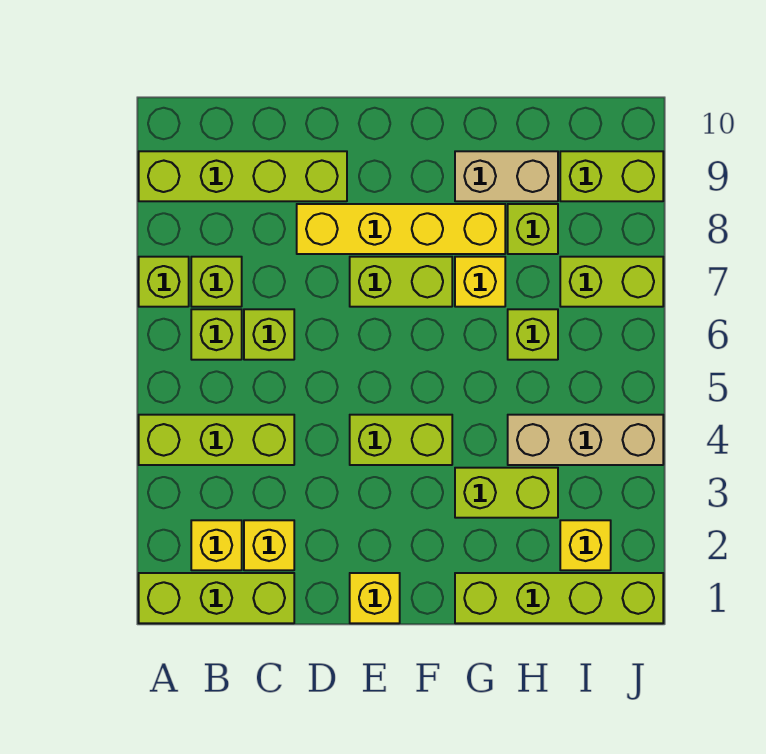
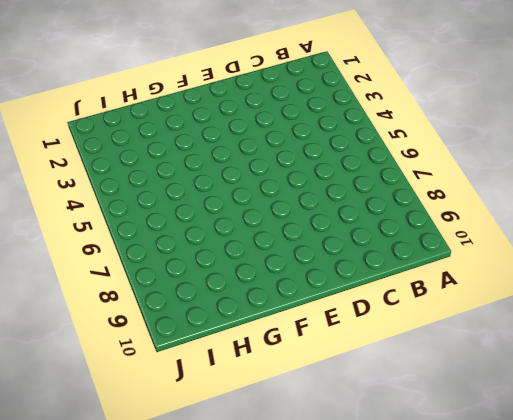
none -> lime brick A1:C1 level 1
none -> lime brick A4:C4 level 1
none -> lime brick A7 level 1

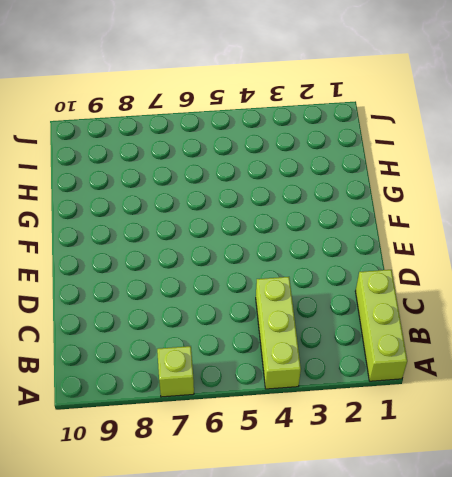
none -> lime brick A9:D9 level 1
none -> yellow brick B2 level 1
none -> lime brick B6 level 1

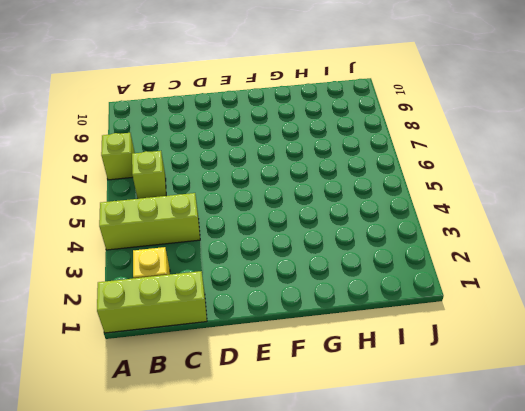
none -> lime brick A9:D9 level 1
none -> lime brick B7 level 1
none -> yellow brick C2 level 1

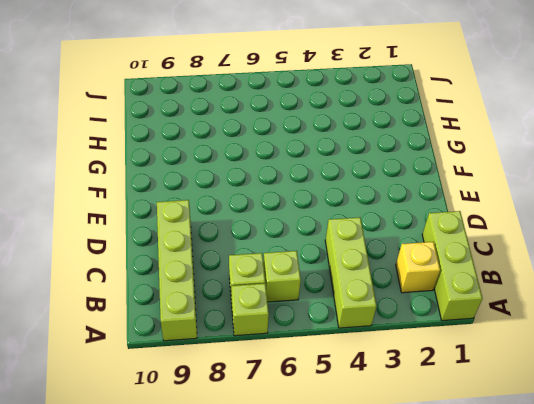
none -> yellow brick C2 level 1
none -> lime brick C6 level 1
none -> yellow brick D8:G8 level 1

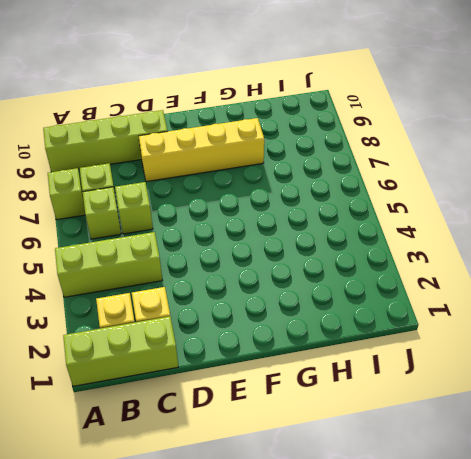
none -> yellow brick E1 level 1
none -> lime brick E4:F4 level 1
none -> lime brick E7:F7 level 1

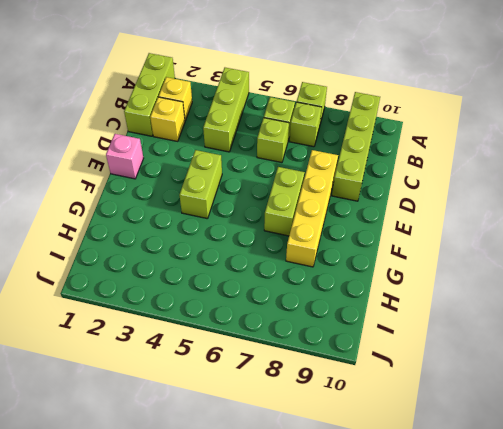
pink brick E1 level 1 -> yellow brick E1 level 1
none -> lime brick G1:J1 level 1
none -> lime brick G3:H3 level 1
none -> yellow brick G7 level 1

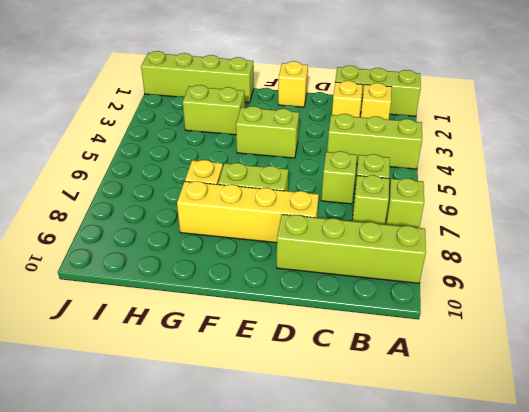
none -> tan brick G9:H9 level 1
none -> tan brick H4:J4 level 1
none -> lime brick H6 level 1

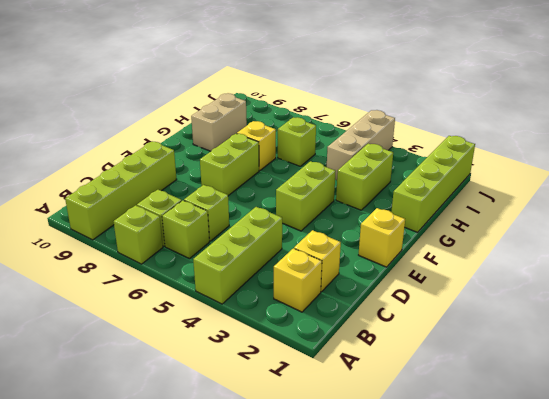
none -> lime brick A1:C1 level 1
none -> yellow brick D8:G8 level 1
none -> lime brick H8 level 1

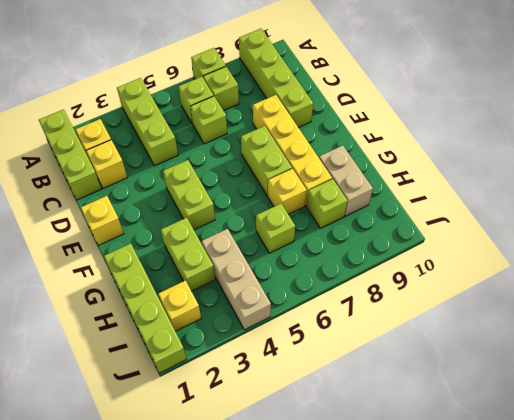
none -> lime brick I7:J7 level 1
none -> lime brick I9:J9 level 1

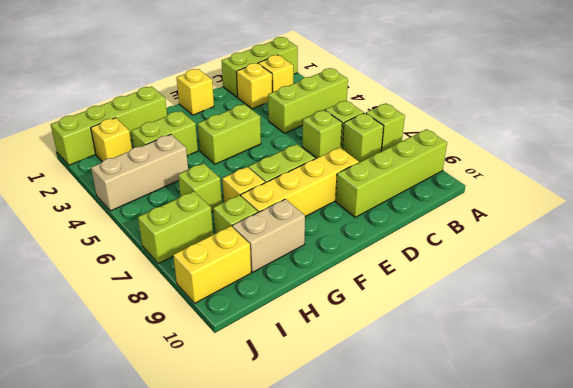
yellow brick I9:J9 level 1 -> lime brick I9:J9 level 1

